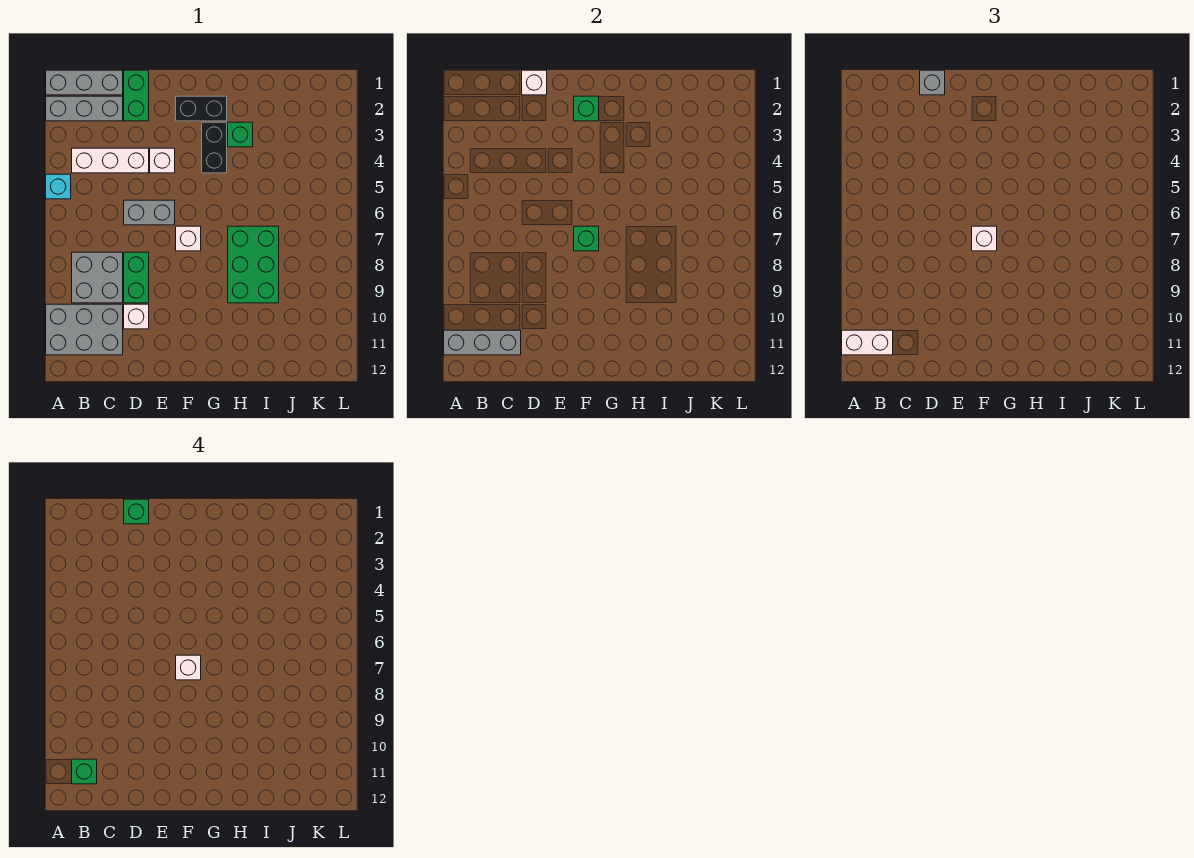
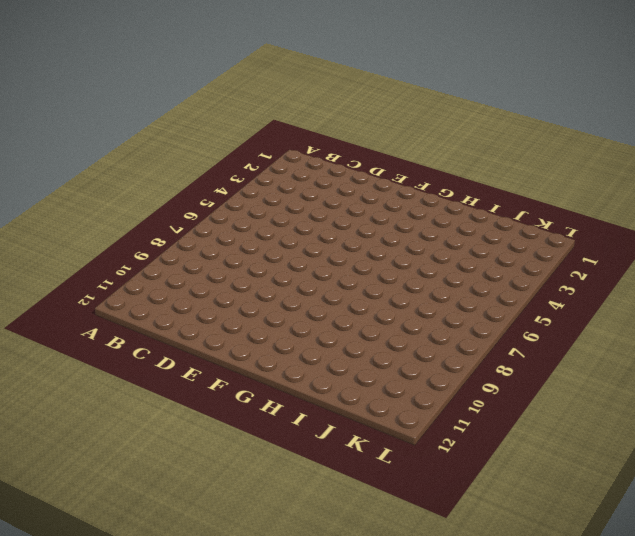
none -> grey brick A1:C1 level 1
none -> grey brick A2:C2 level 1
none -> cyan brick A5 level 1

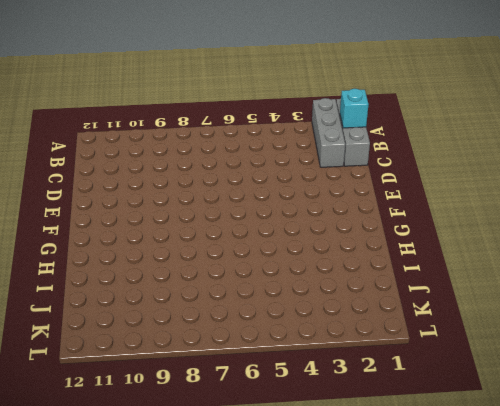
cyan brick B1 level 2 -> cyan brick A5 level 1
none -> grey brick A10:C11 level 1
none -> white brick B4:D4 level 1
none -> grey brick B8:C9 level 1

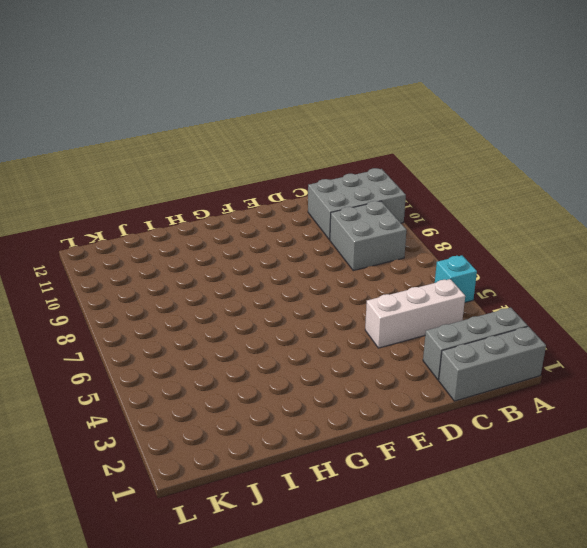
none -> green brick D1:D2 level 1
none -> grey brick D6:E6 level 1
none -> green brick D8:D9 level 1

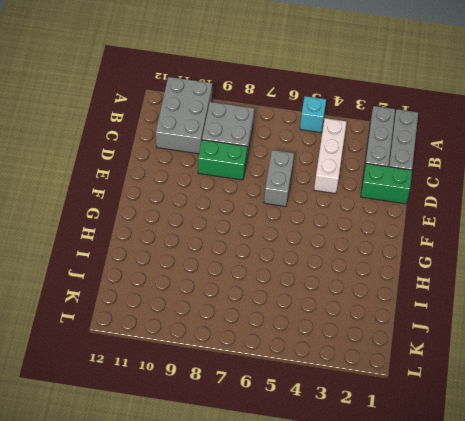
none -> white brick D10 level 1
none -> white brick E4 level 1
none -> black brick F2:G2 level 1

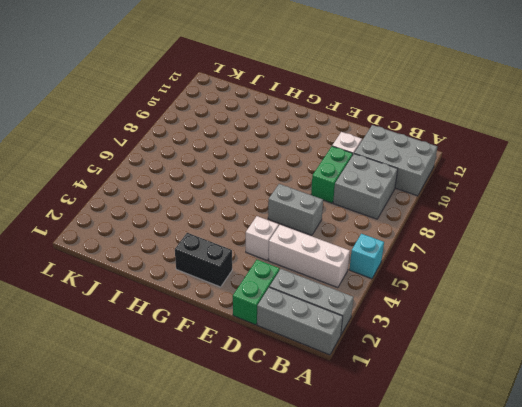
none -> white brick F7 level 1
none -> black brick G3:G4 level 1
none -> green brick H3 level 1

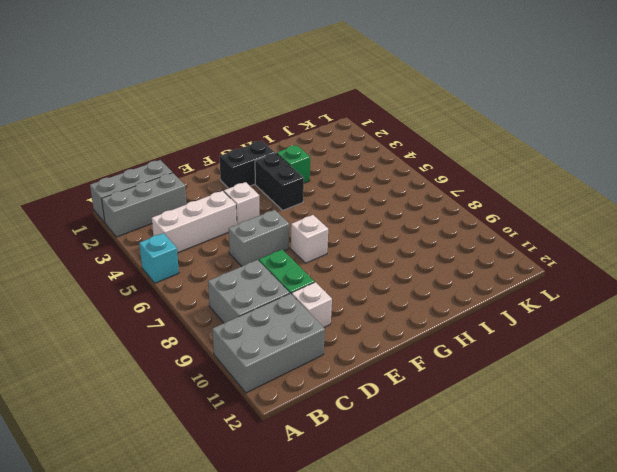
none -> green brick D1:D2 level 1
none -> green brick H7:I9 level 1
none -> grey brick A11:C11 level 2

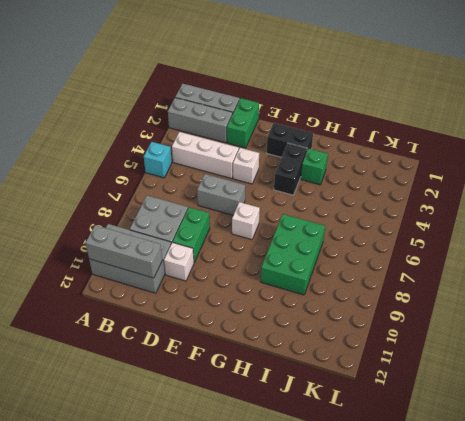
none -> white brick D1 level 2
none -> green brick F2 level 2
none -> green brick F7 level 2

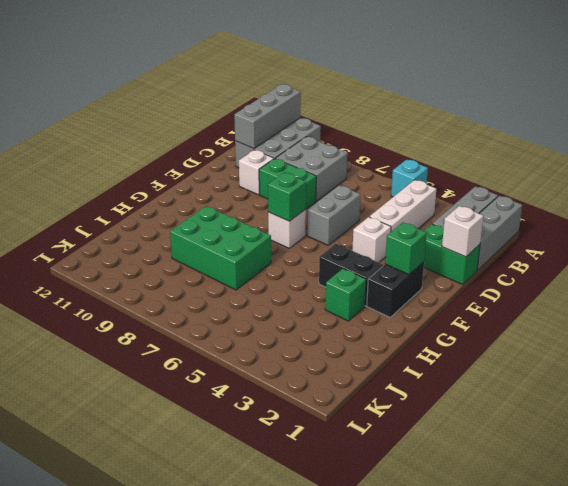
none -> white brick A11:B11 level 3
none -> grey brick D1 level 3
none -> white brick F7 level 3

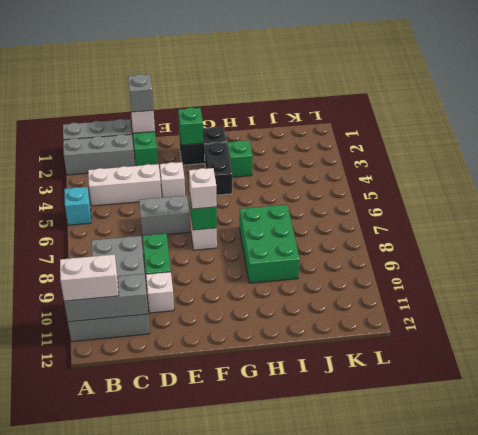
none -> green brick B11 level 4
none -> green brick D1 level 4
none -> white brick F7 level 4

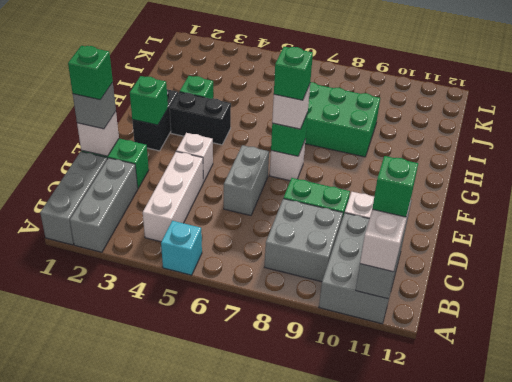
green brick F7 level 4 -> white brick F7 level 4

